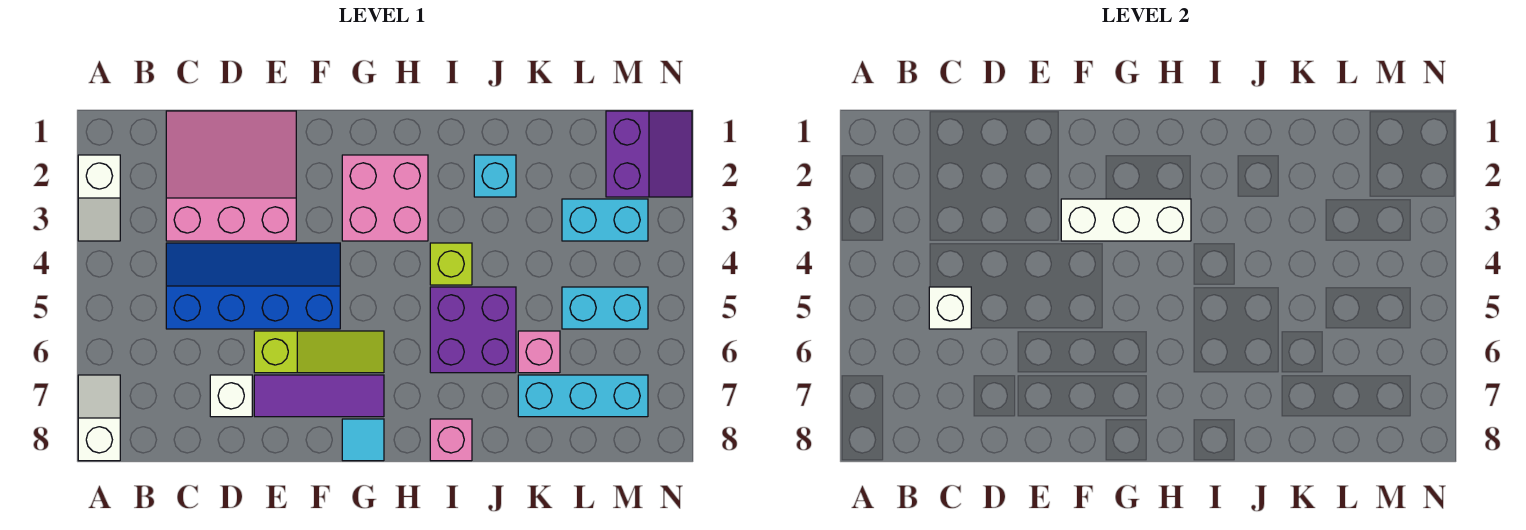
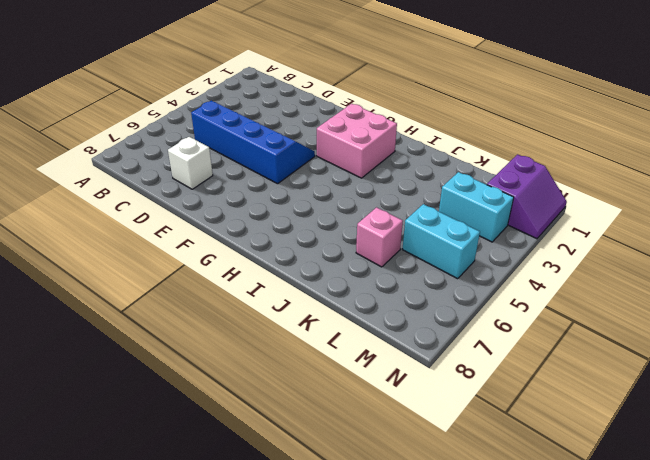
none -> white slope A2:A3 level 1 top 2
none -> white slope A7:A8 level 1 top 8
none -> pink slope C1:E3 level 1 top 3

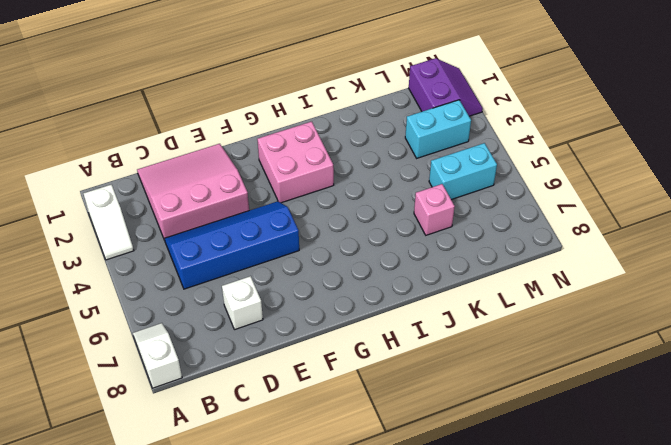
none -> lime slope E6:G6 level 1 top E
none -> purple tile E7:G7 level 1
none -> cyan tile G8 level 1

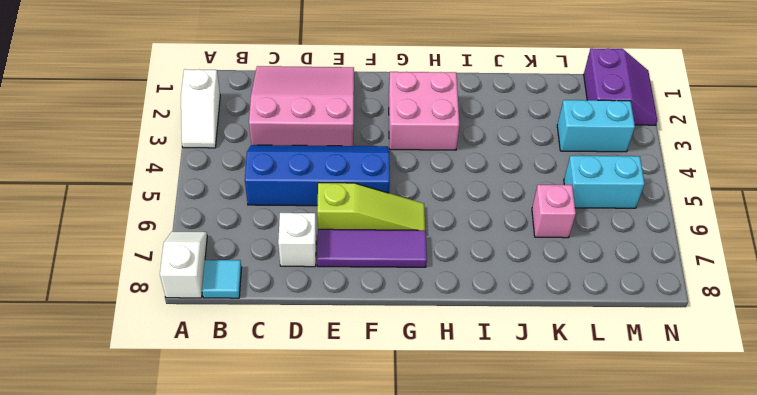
cyan tile B8 level 1 -> cyan tile G8 level 1
none -> lime brick I4 level 1
none -> purple brick I5:J6 level 1
none -> pink brick I8 level 1

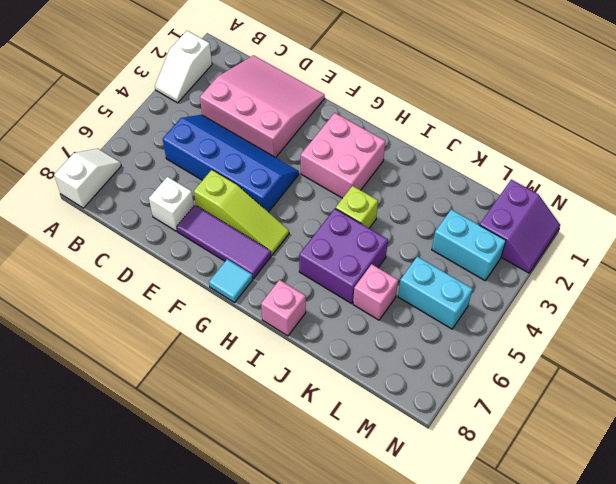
none -> cyan brick J2 level 1
none -> cyan brick K7:M7 level 1
none -> white brick C5 level 2

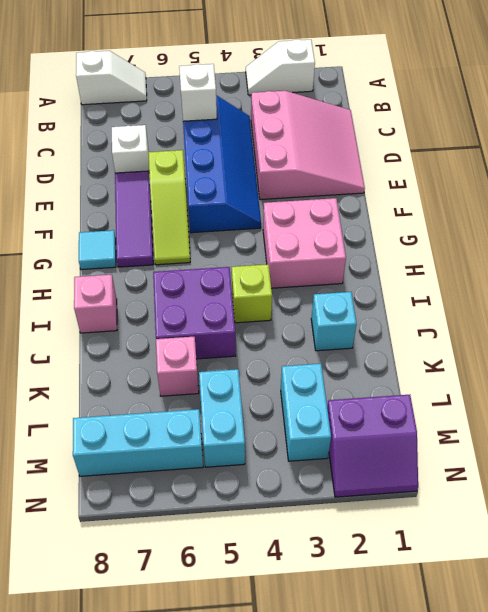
cyan brick M6:M8 level 1 -> cyan brick K7:M7 level 1
none -> white brick F3:H3 level 2

